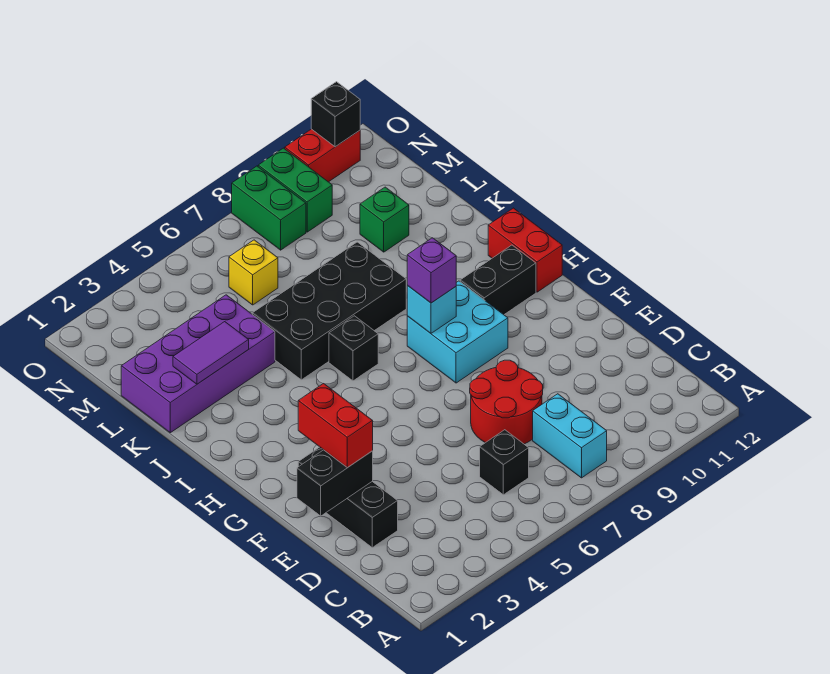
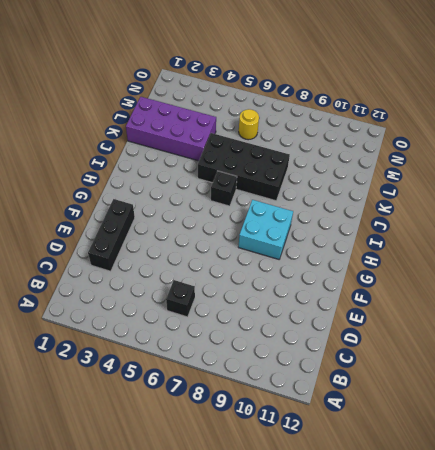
yellow round brick M6 level 1 -> yellow brick M6 level 1
none -> cyan brick B8:C8 level 1
none -> red round brick D7:E8 level 1
none -> black brick H10:H11 level 1

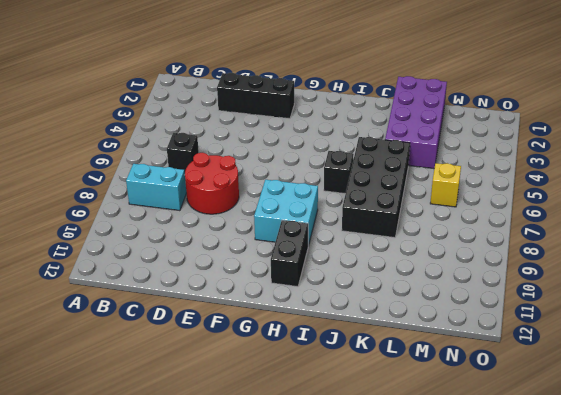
none -> red brick H12:I12 level 1
none -> green brick L10 level 1
none -> green brick N8:O8 level 1

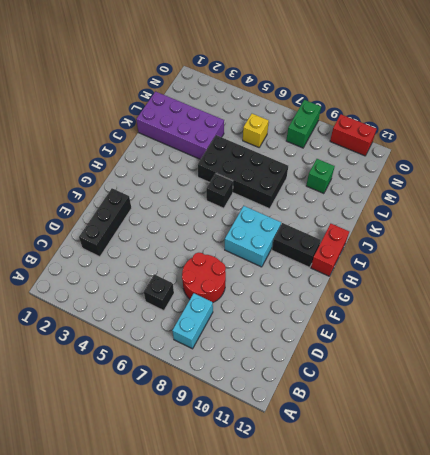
none -> green brick N9:O9 level 1
none -> black brick E1:E2 level 2
none -> cyan brick H8 level 2

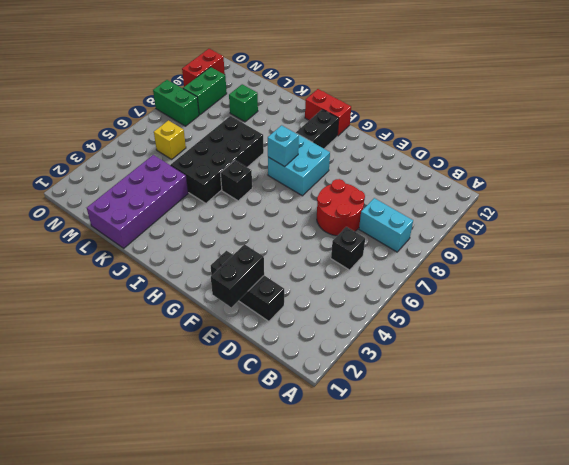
green brick N9:N10 level 1 -> green brick N9:O9 level 1
none -> purple tile K2:K3 level 2
none -> black brick O11 level 2
none -> red brick E2:F2 level 3

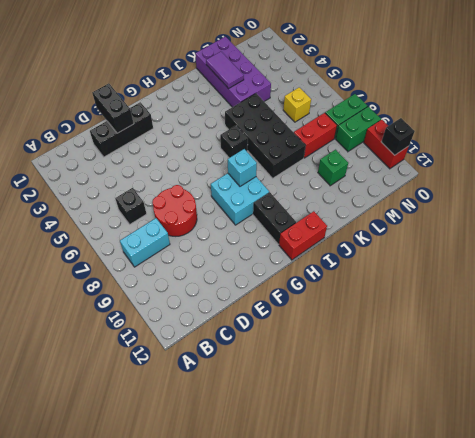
red brick L8:M8 level 1 -> red brick E2:F2 level 3
none -> purple brick H8 level 3

